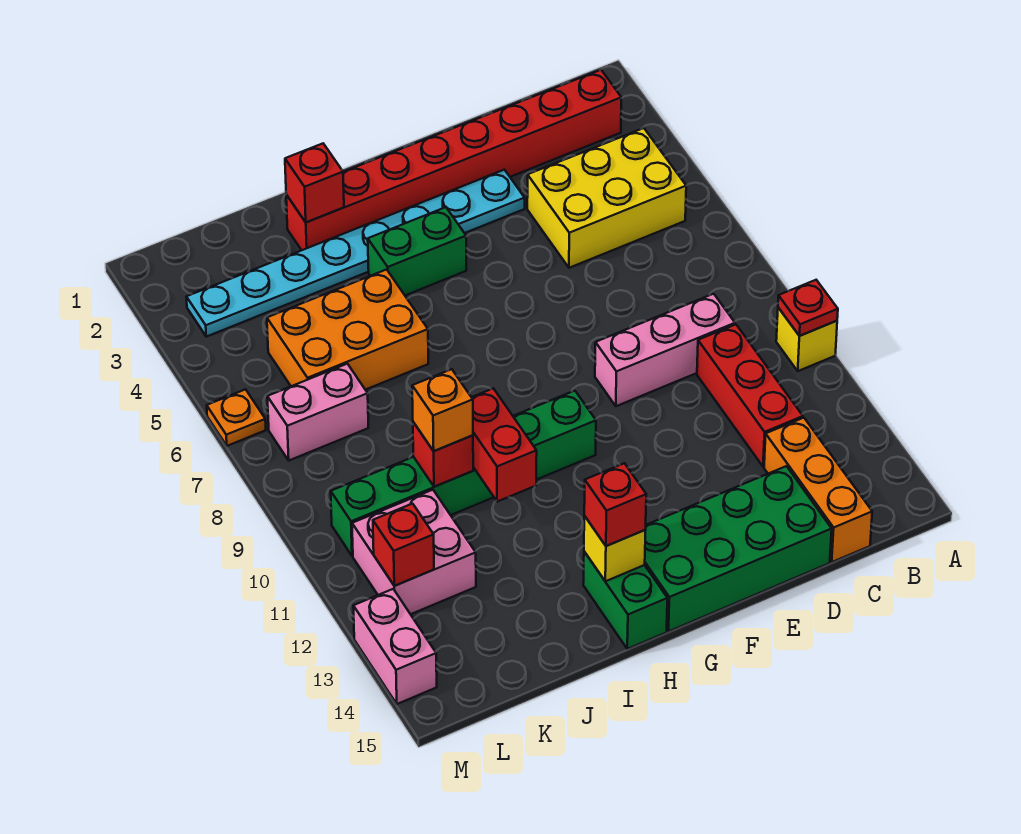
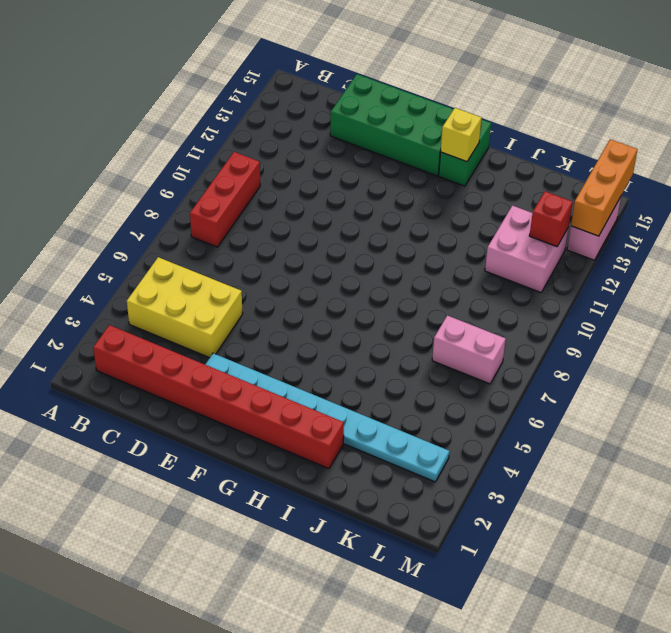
red brick B8:B10 level 1 -> red brick C10:C12 level 1
orange brick M13:M15 level 2 -> orange brick C13:C15 level 1
none -> yellow brick A10 level 1
none -> pink brick C9:E9 level 1
none -> green brick G4:H4 level 1

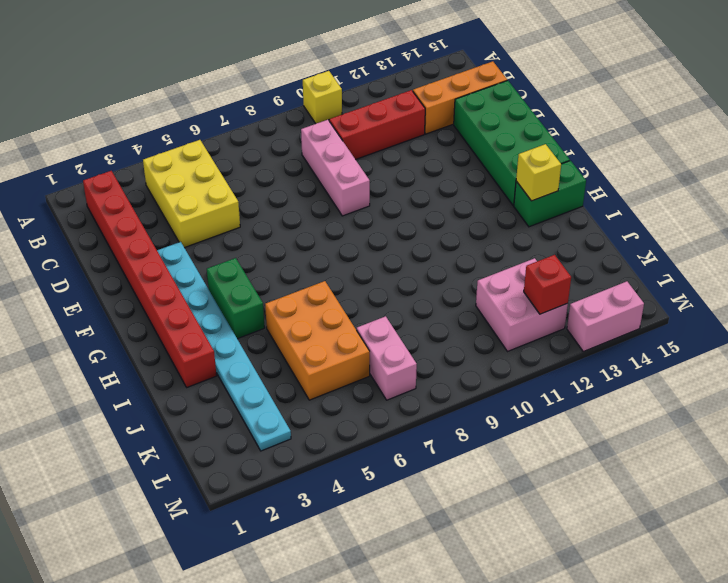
none -> green brick G10:L10 level 1
none -> orange plate M6 level 1
none -> red plate A10 level 2

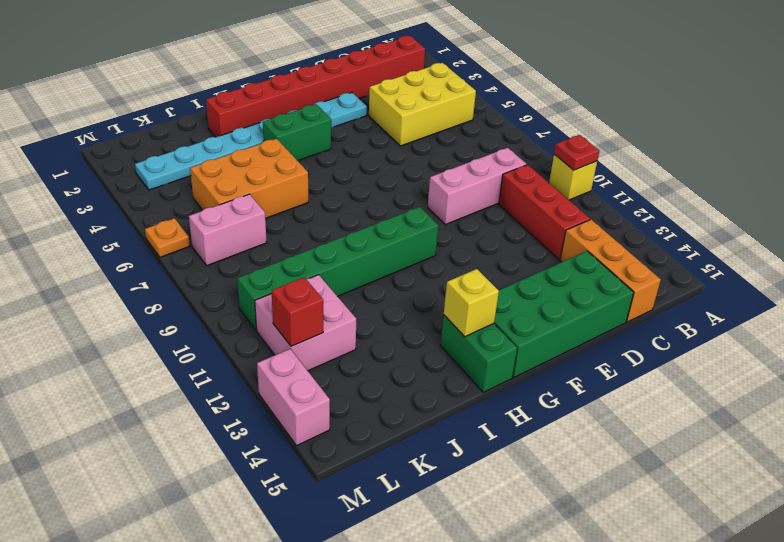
none -> red brick I2 level 2
none -> red brick I10:I11 level 2
none -> red brick J10 level 2

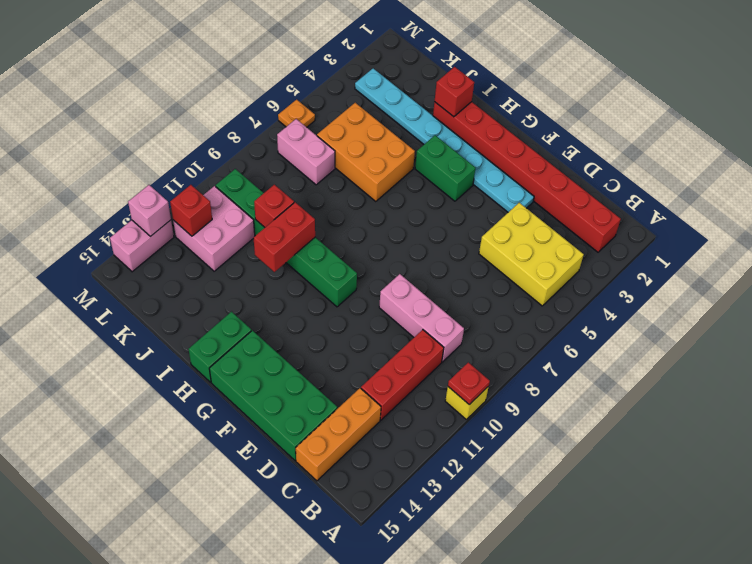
pink brick M13 level 2 -> none
none -> yellow brick H14 level 2
none -> red brick H14 level 3
none -> orange brick J10 level 3

